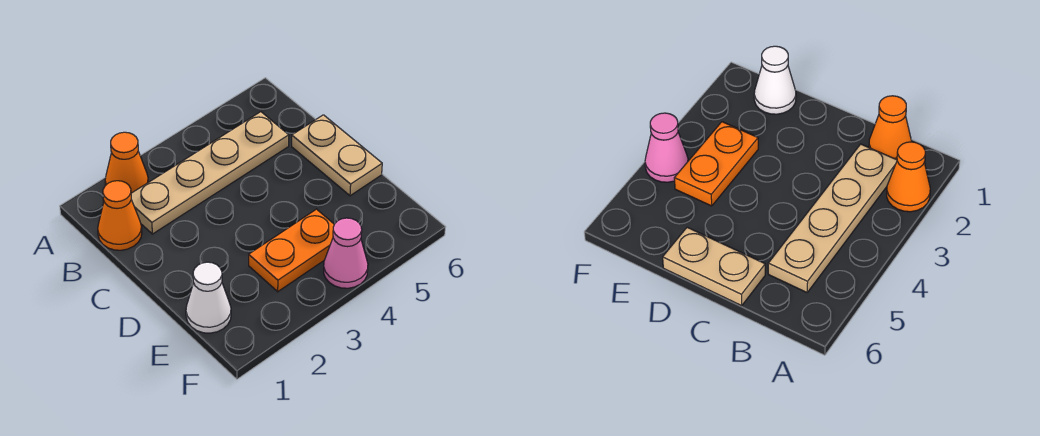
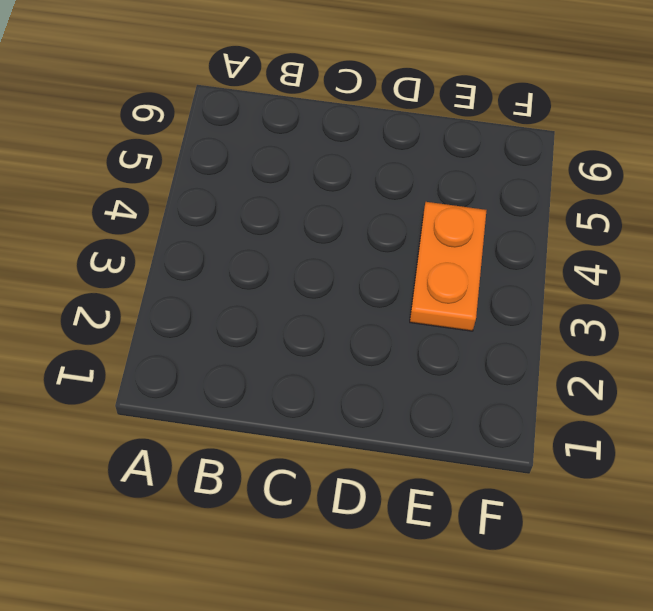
none -> orange cone A2 level 1
none -> orange cone B1 level 1

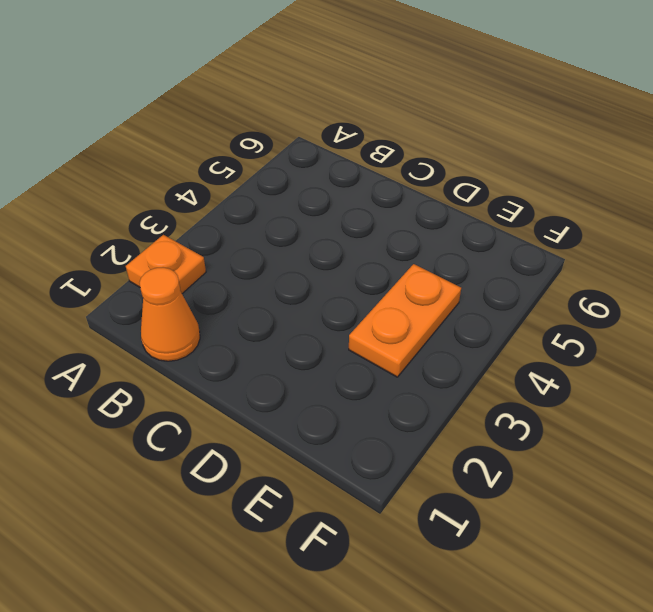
orange plate A2 level 1 -> orange cone A2 level 1
none -> tan plate B2:B5 level 1
none -> tan plate C6:D6 level 1

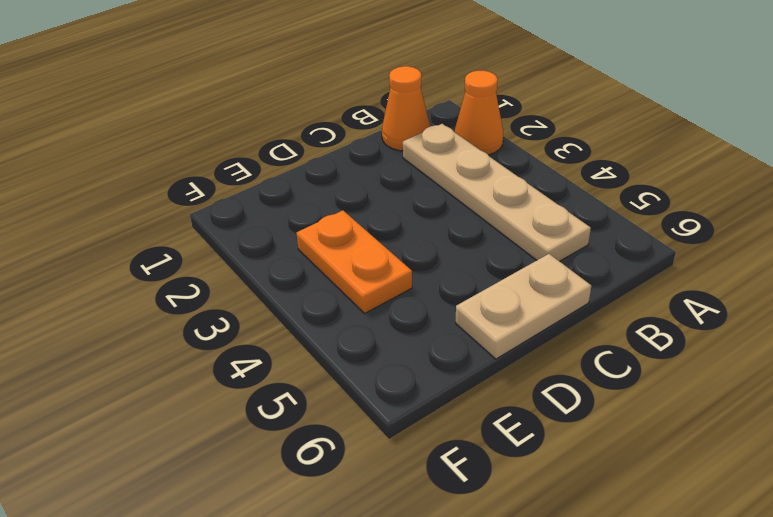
none -> white cone E1 level 1
none -> pink cone F4 level 1

